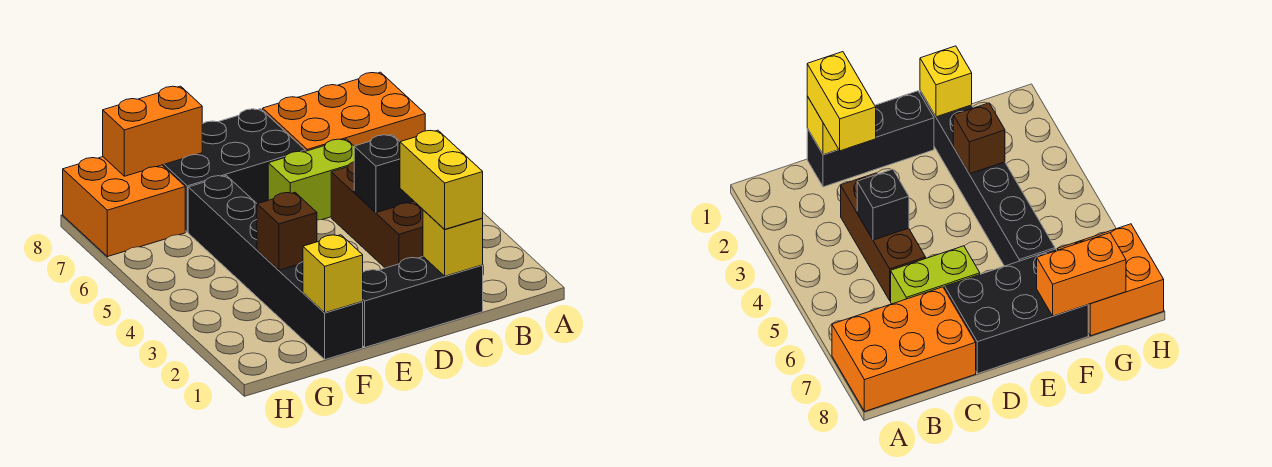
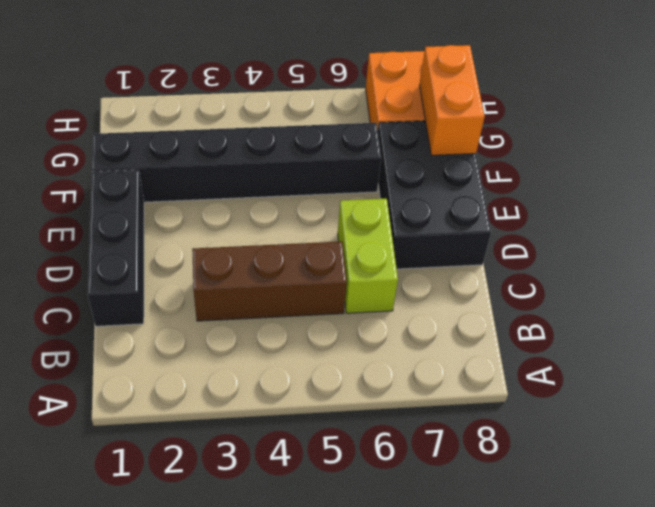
none -> orange brick A7:C8 level 1
none -> yellow brick C1 level 2
none -> black brick C4 level 2

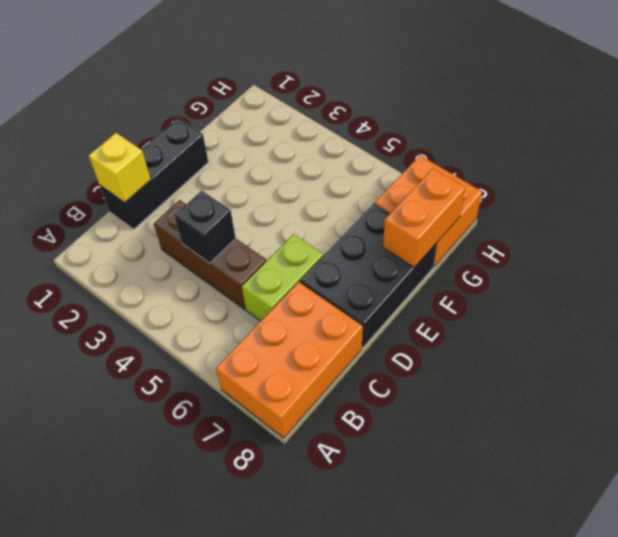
none -> black brick F1:F6 level 1
none -> yellow brick F1 level 2
none -> brown brick F3 level 2

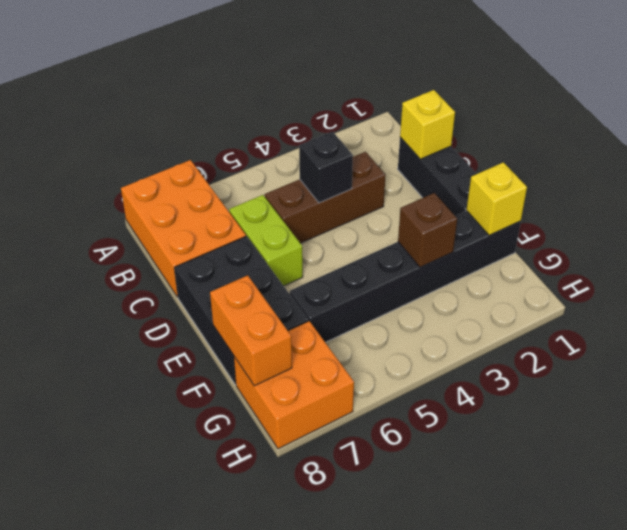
none -> yellow brick C1:C2 level 3

